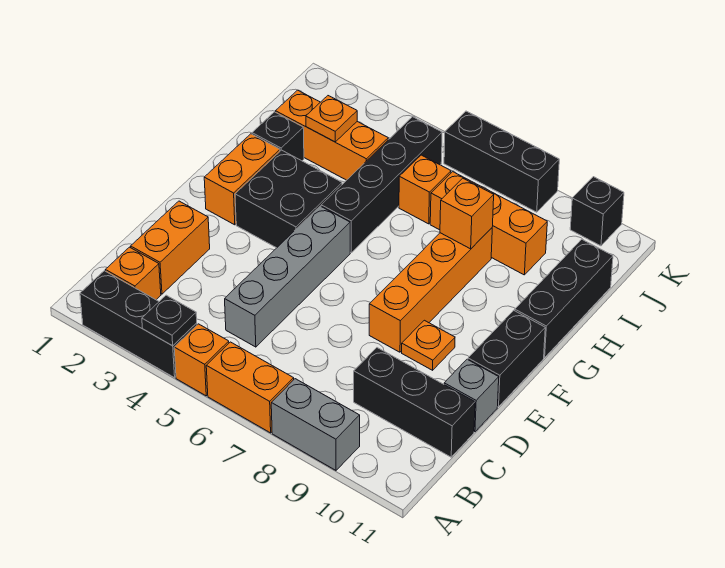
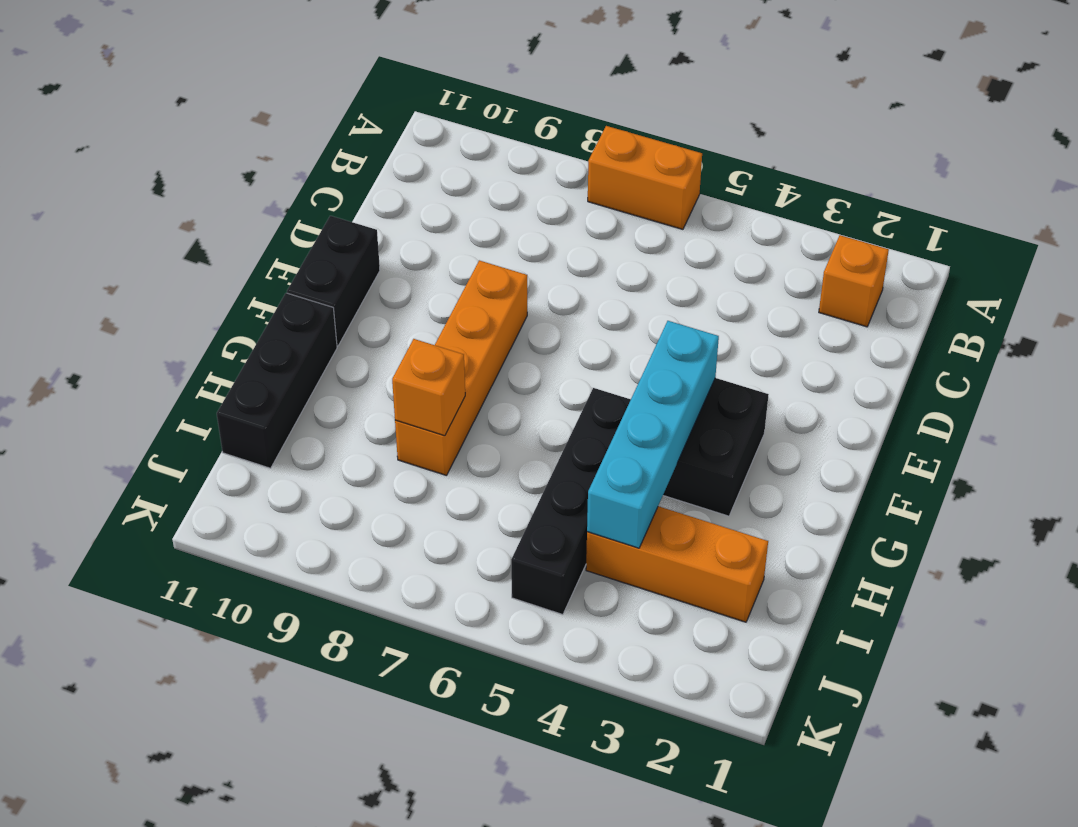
cyan brick F4:I4 level 2 -> none
none -> black brick A2:A4 level 1
none -> orange brick A5 level 1
none -> grey brick A8:A9 level 1

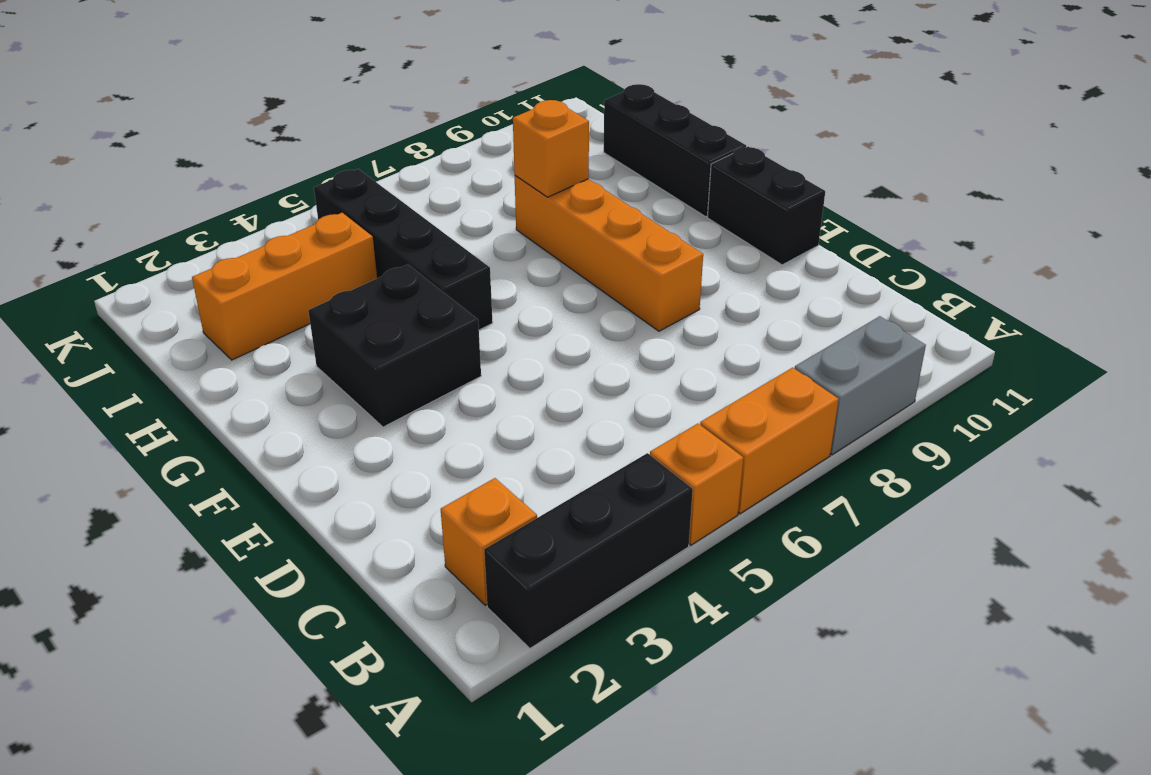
none -> orange brick C2:D2 level 1
none -> grey brick C5:F5 level 1
none -> black brick C9:C11 level 1

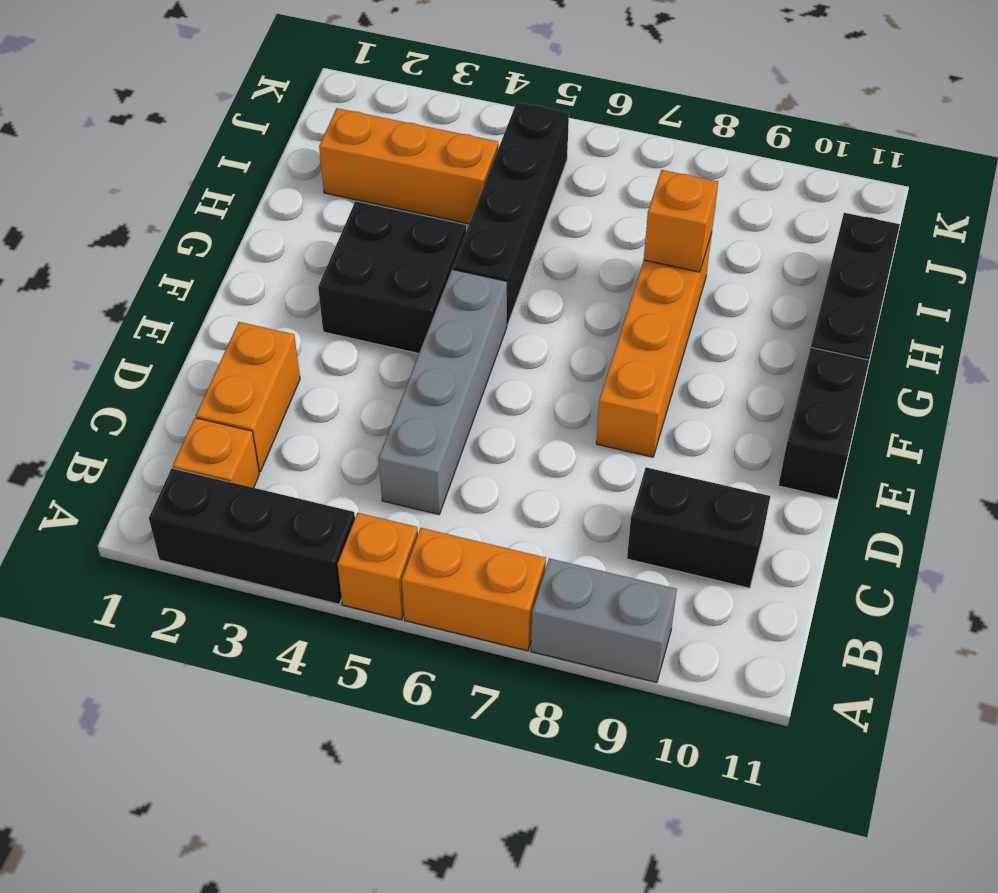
black brick C9:C10 level 1 -> black brick C9:C11 level 1
none -> grey brick D11 level 1
none -> orange plate E9 level 1
none -> orange brick F2:G2 level 1

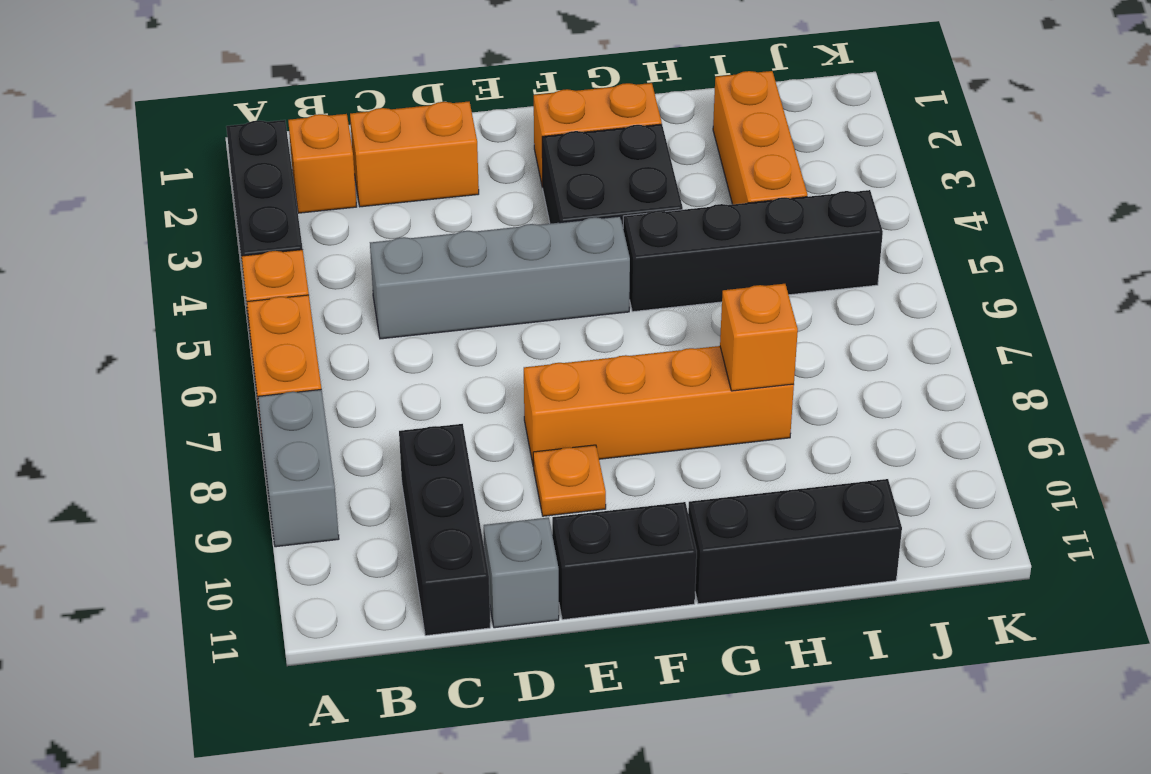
none -> black brick H2 level 1
none -> orange brick I6 level 1
none -> orange brick I7:I9 level 1

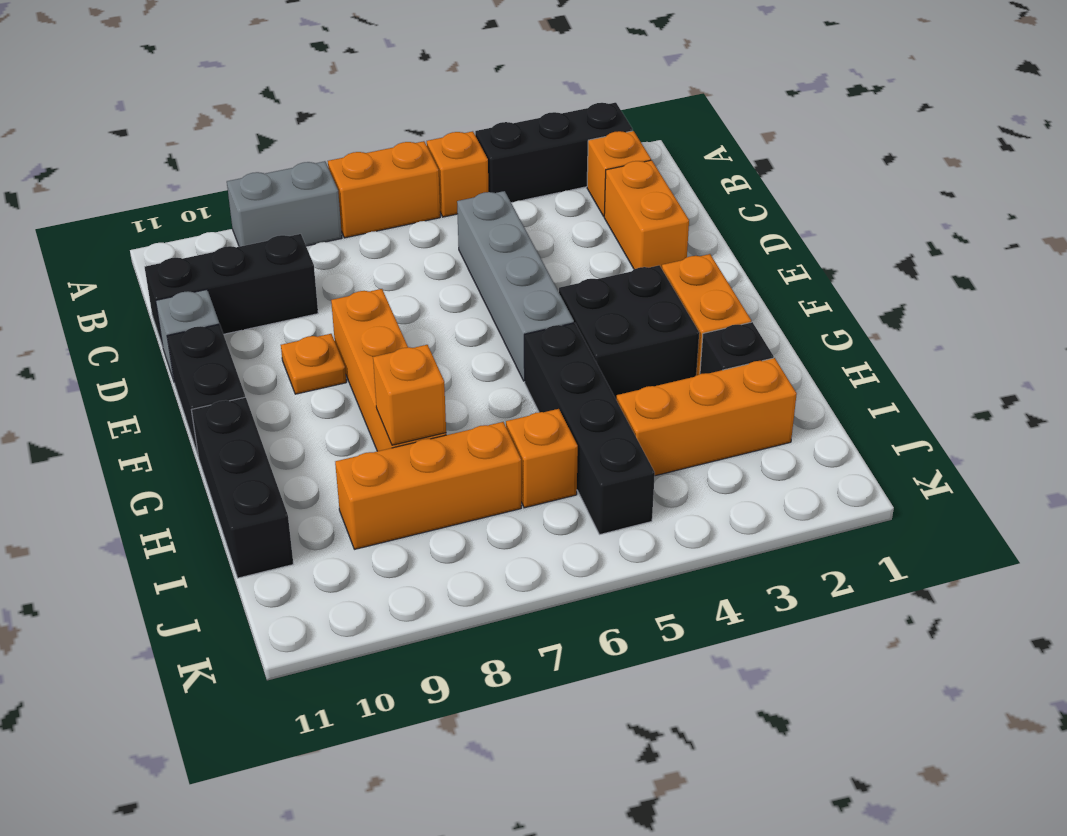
none -> black brick K6:K8 level 1
none -> black brick K10 level 1
none -> black plate A4 level 2

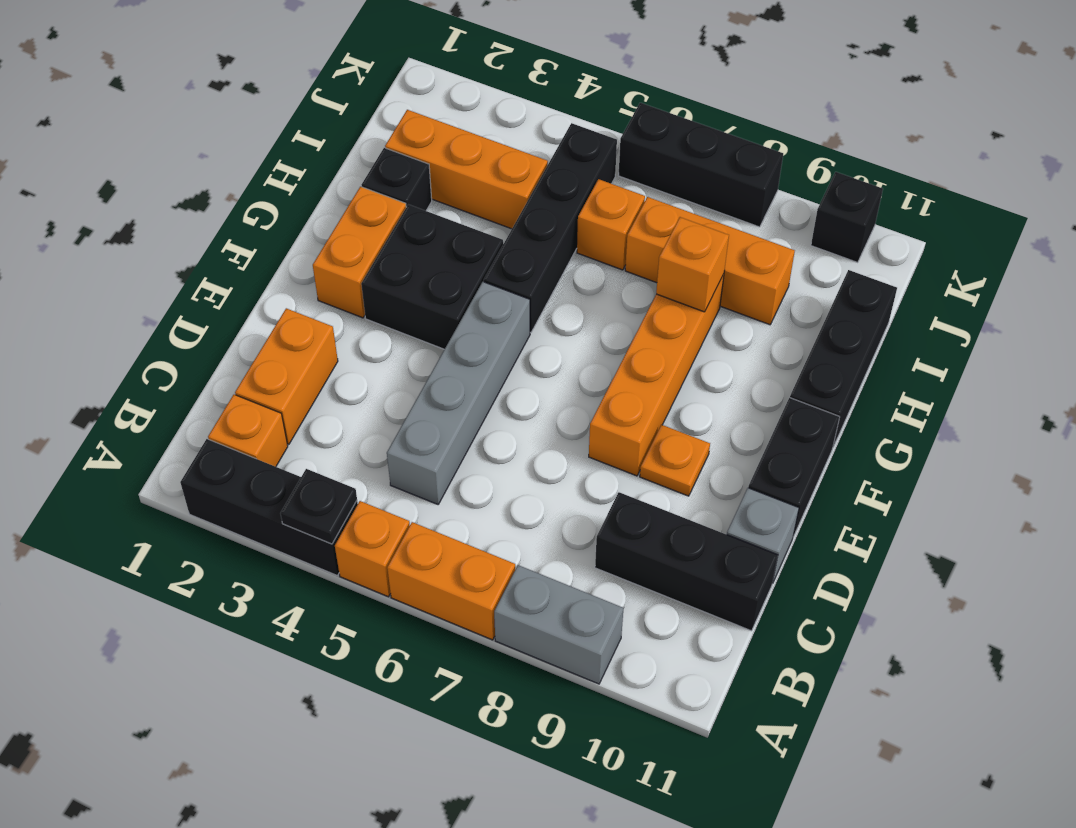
none -> orange plate I3 level 2

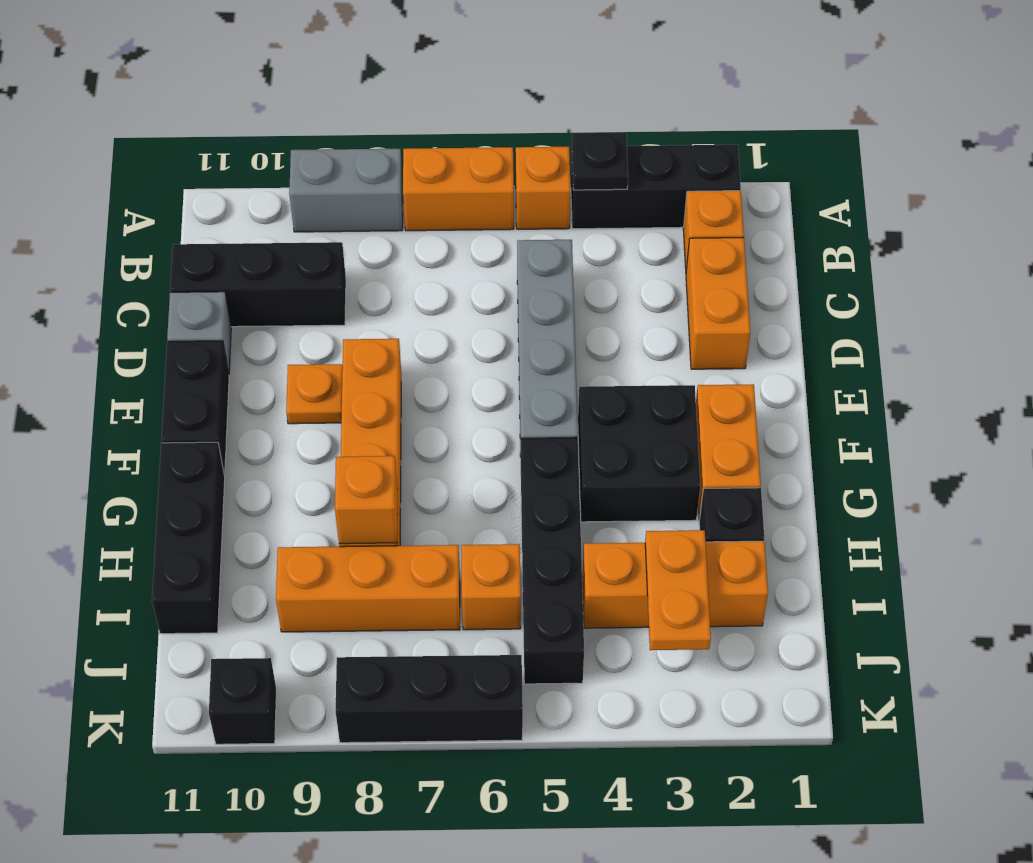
orange plate I3:J3 level 2 -> orange plate I3 level 2

